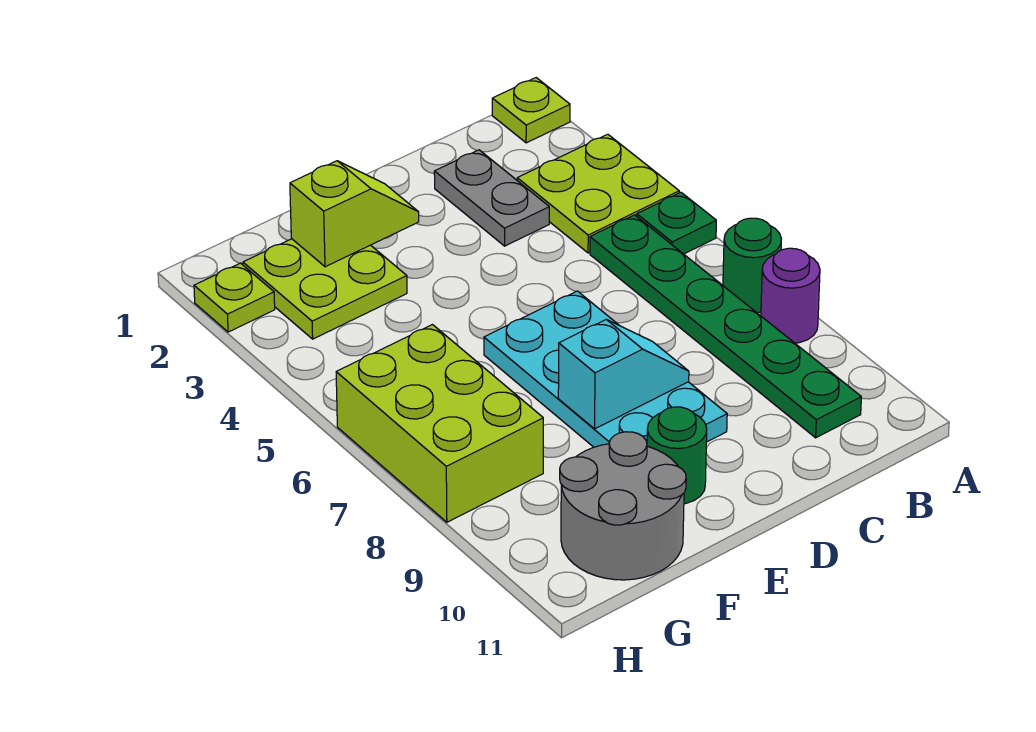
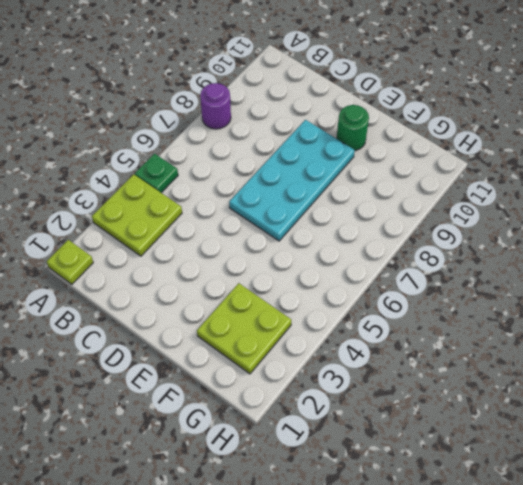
none -> green round brick A7 level 1
none -> green plate B5:B10 level 1
none -> grey plate C2:C3 level 1

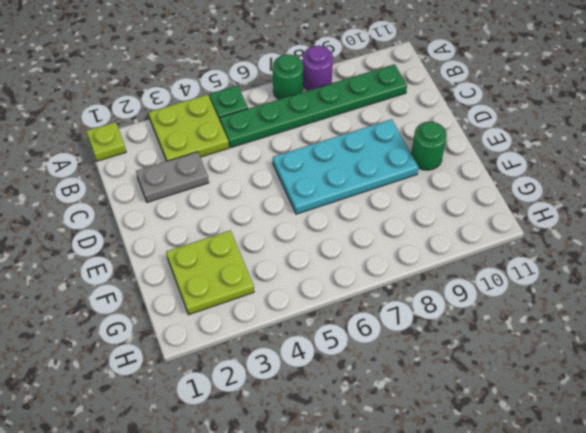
none -> grey round brick F10:G11 level 1
none -> lime brick G6:H8 level 1
none -> lime plate H2 level 1

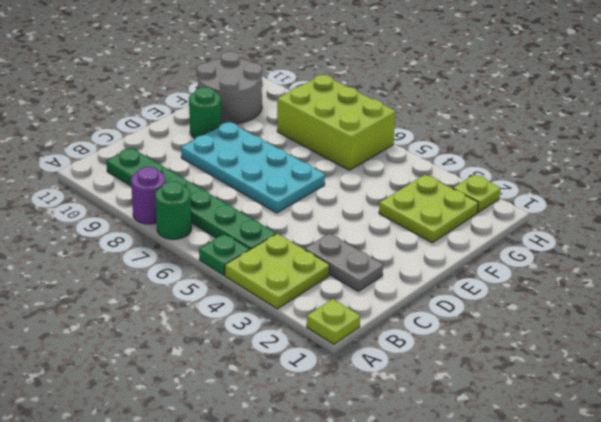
none -> cyan slope D8:E8 level 2 top E
none -> lime slope E2:F2 level 2 top F

